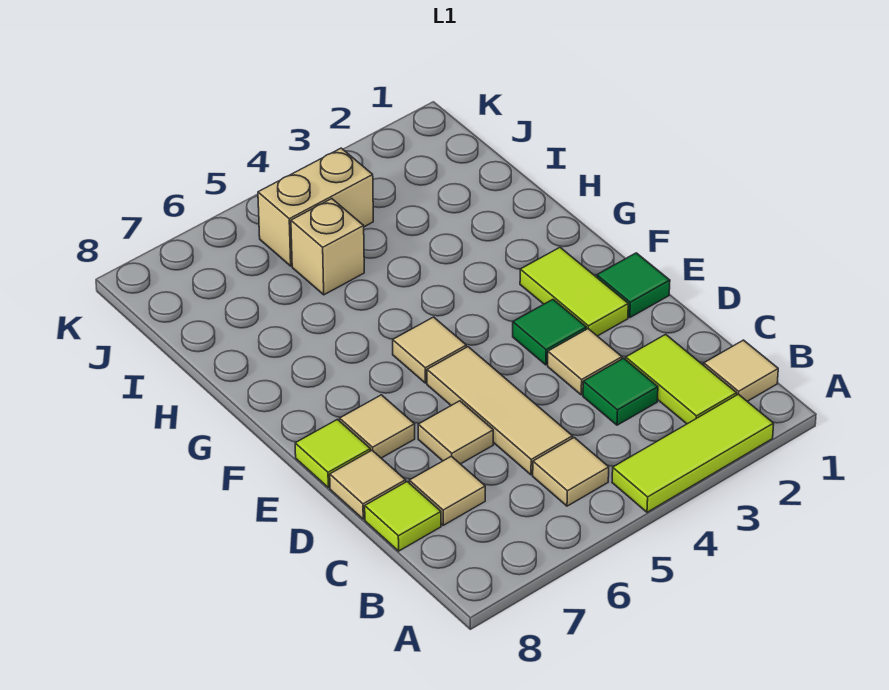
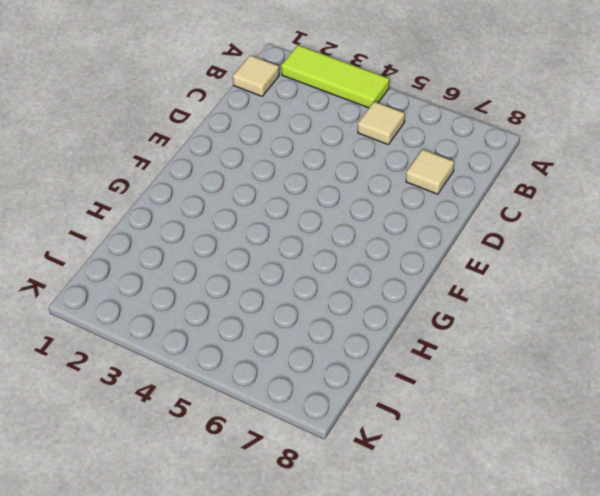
none -> lime tile B2:C2 level 1
none -> green tile C3 level 1
none -> tan tile C5:E5 level 1

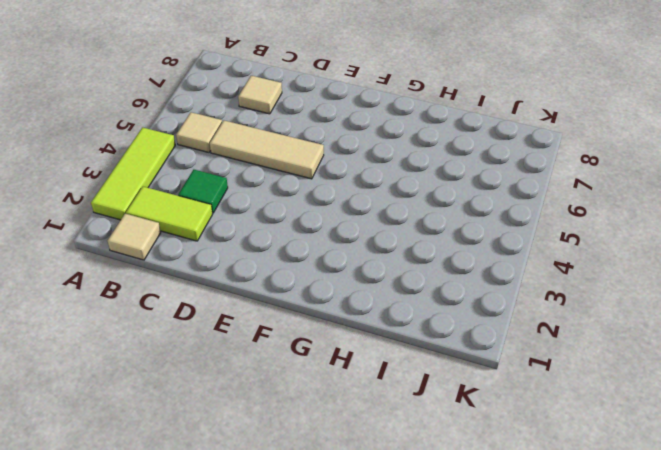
none -> lime tile C8 level 1
none -> tan tile D3 level 1
none -> tan tile D6 level 1

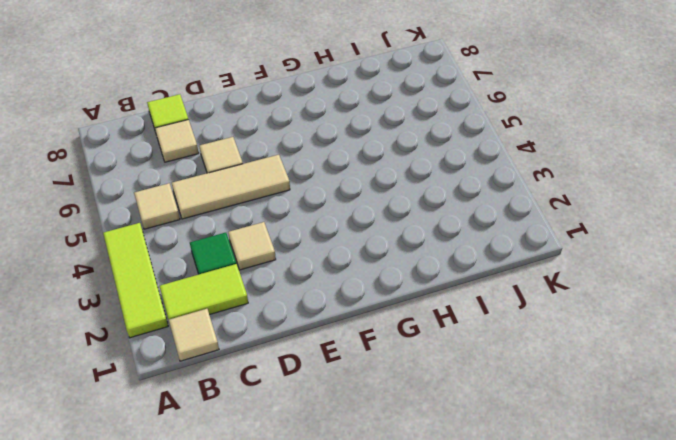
none -> tan tile D8 level 1
none -> green tile E1 level 1
none -> lime tile E2:F2 level 1

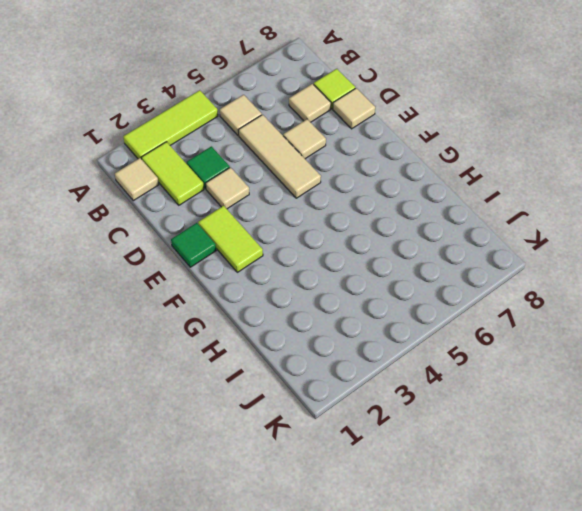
none -> green tile E3 level 1
none -> tan tile E7 level 1
none -> lime tile E8 level 1

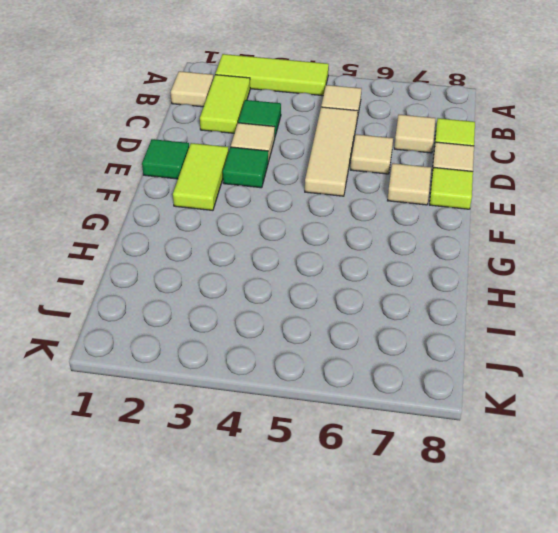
none -> tan tile F5 level 1
none -> tan brick I5 level 1
none -> tan brick J4:J5 level 1

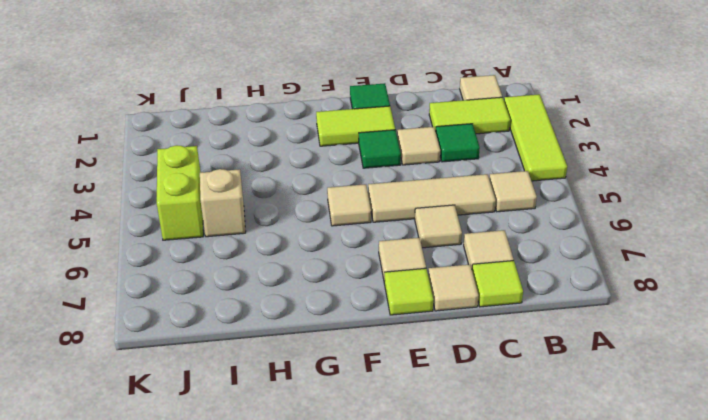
lime brick J4:J5 level 1 -> tan brick J4:J5 level 1

